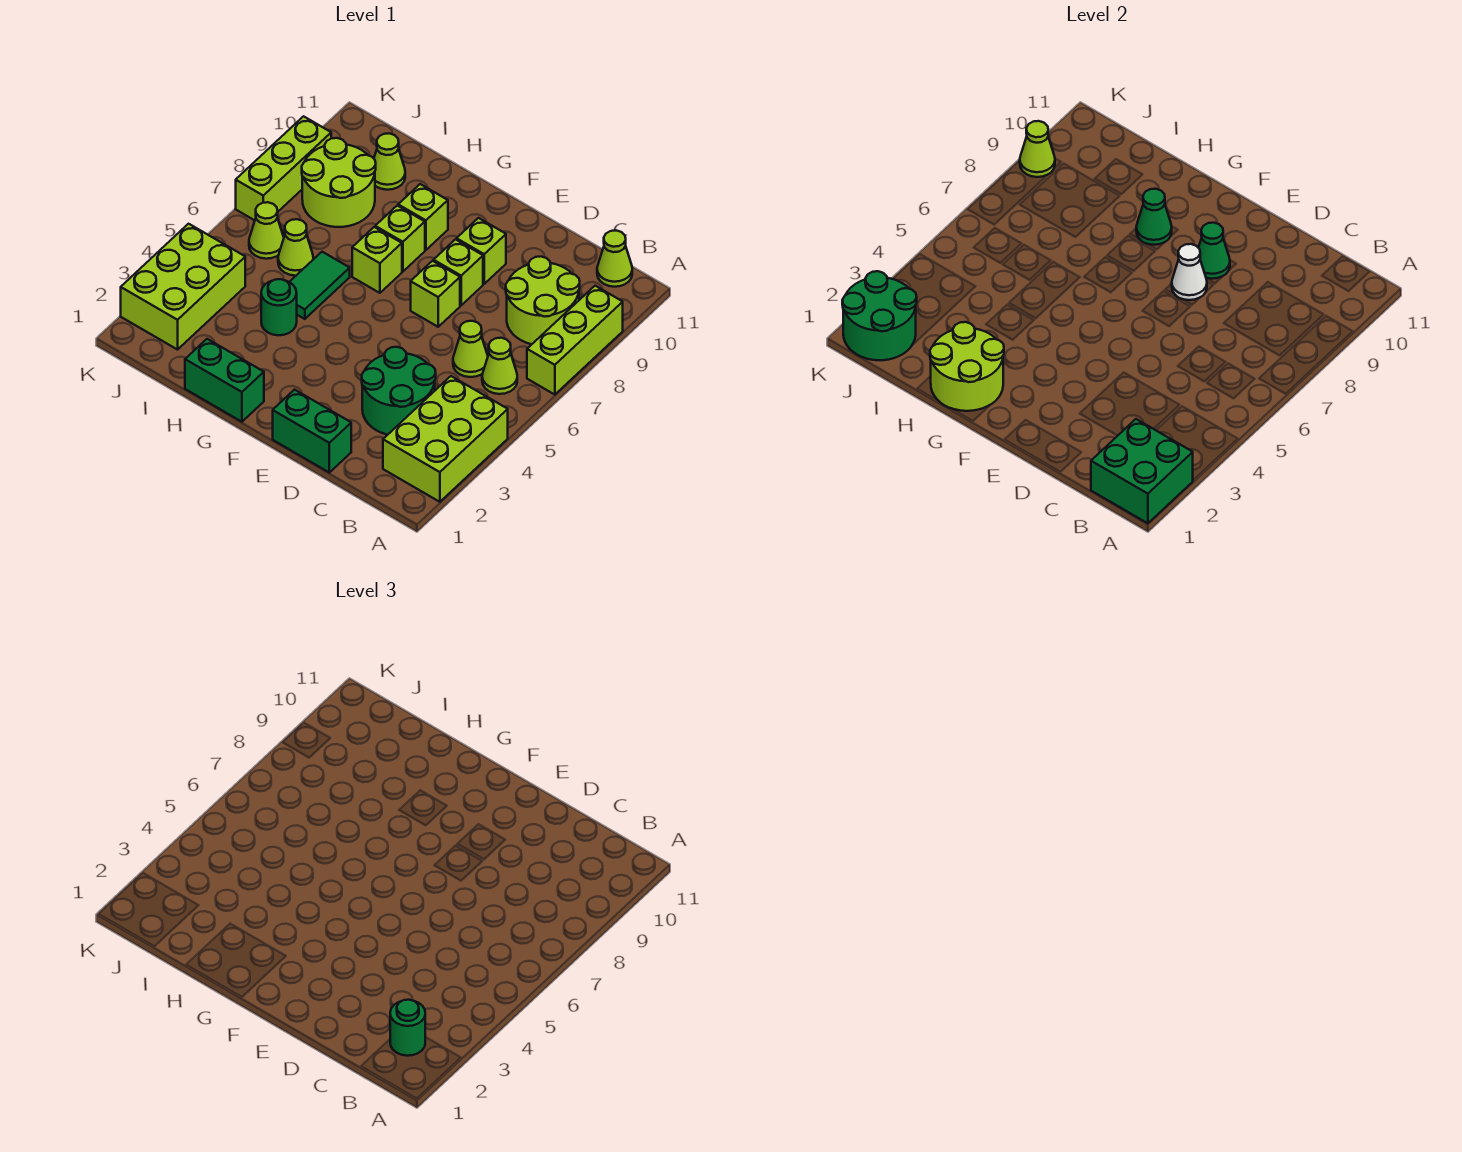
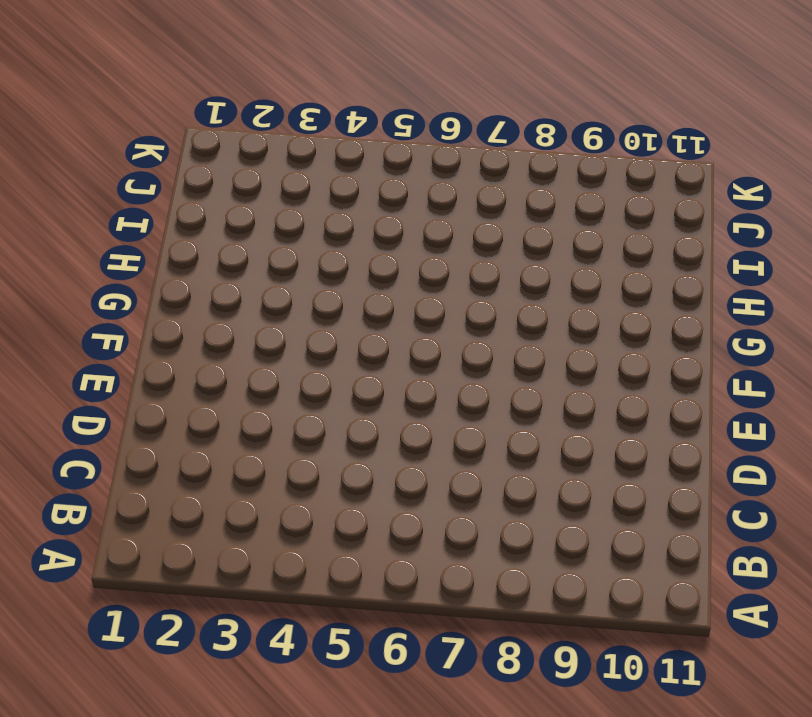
none -> lime brick A2:B4 level 1
none -> lime brick A7:A9 level 1
none -> lime cone B6 level 1
none -> lime round brick B8:C9 level 1

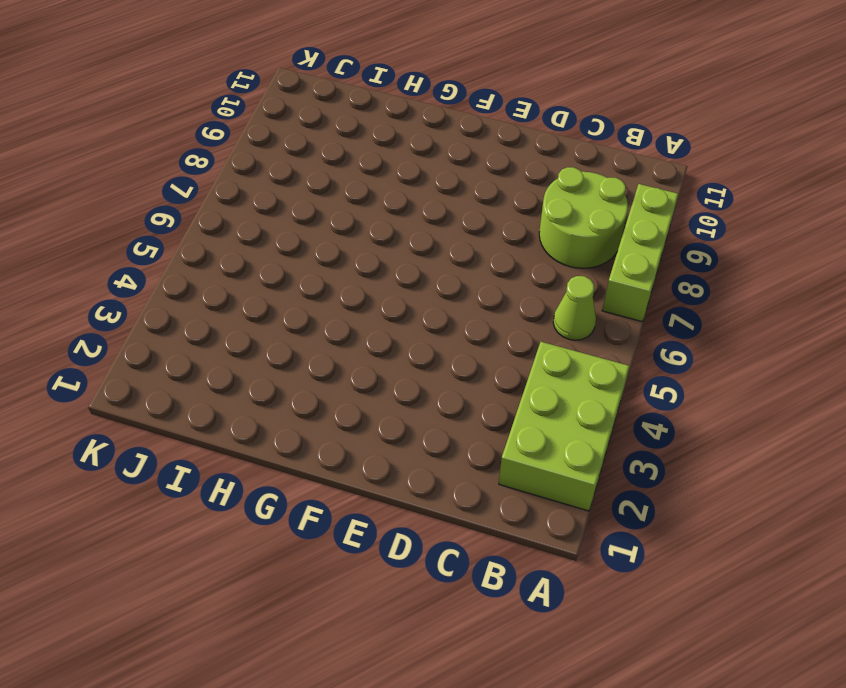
none -> lime cone B11 level 1
none -> green round brick C3:D4 level 1
none -> lime cone C6 level 1
none -> green brick D1:E1 level 1

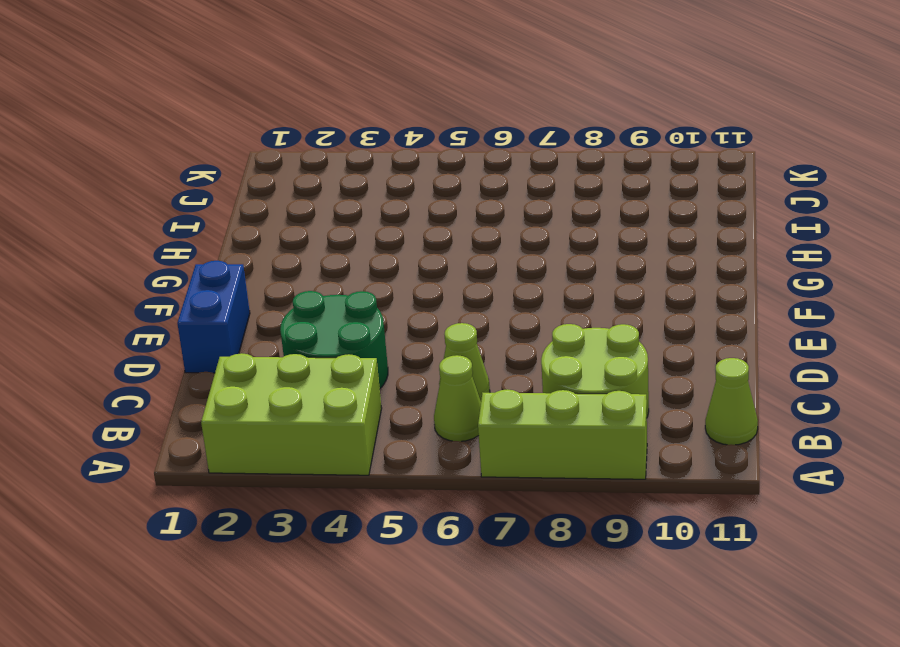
blue brick D1:E1 level 1 -> green brick D1:E1 level 1
none -> lime brick E7 level 1
none -> lime brick E8 level 1
none -> lime brick E9 level 1
none -> green brick G1:H1 level 1

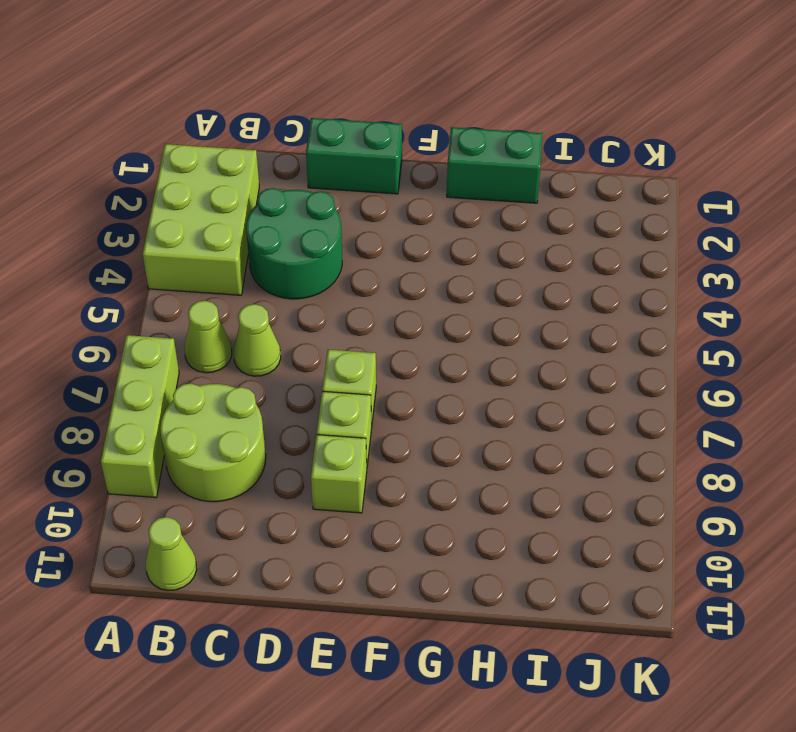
none -> lime brick G7 level 1
none -> lime brick G8 level 1
none -> lime brick G9 level 1
none -> green round brick H4 level 1

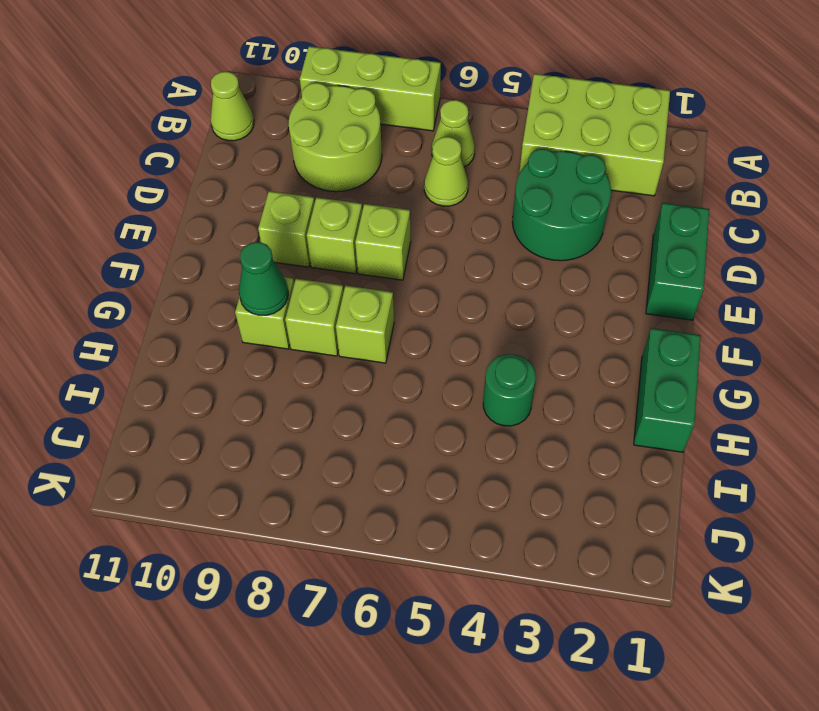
none -> green tile H5:H6 level 1
none -> lime cone I6 level 1
none -> lime round brick I8:J9 level 1
none -> lime cone I10 level 1

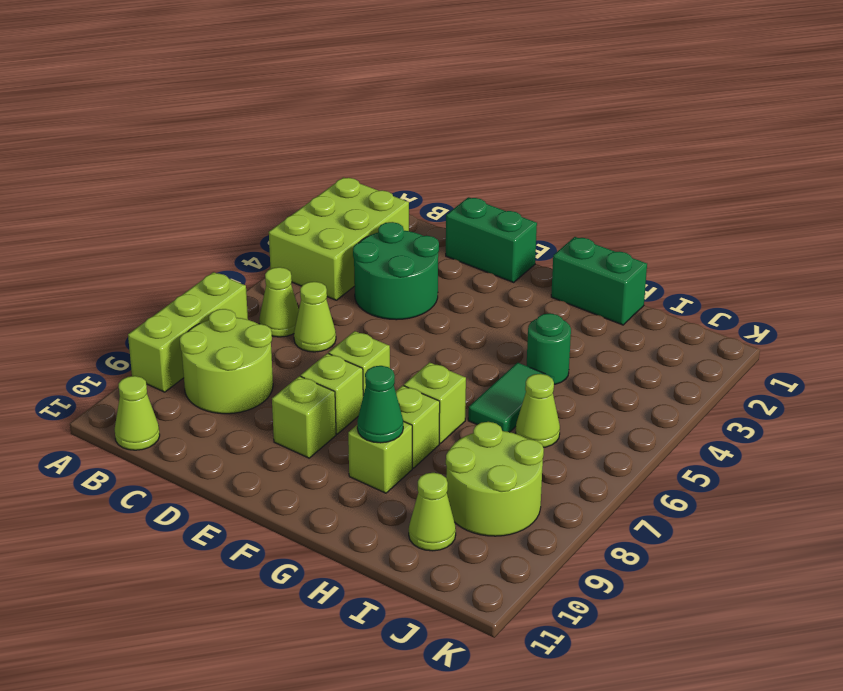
none -> lime brick J2:K4 level 1
none -> lime cone J6 level 1
none -> lime brick K7:K9 level 1
none -> green brick A1:B2 level 2

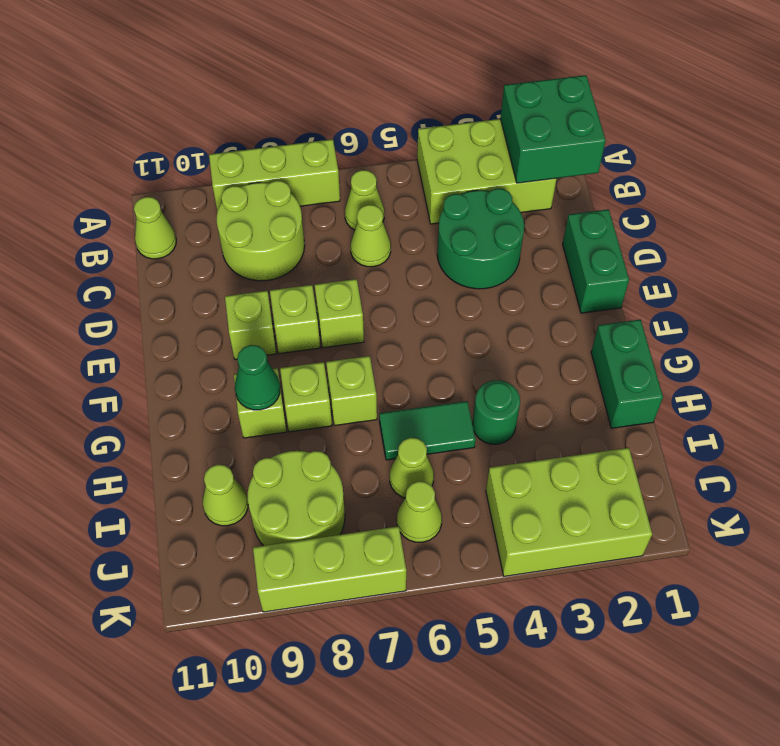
none -> white cone E8 level 2
none -> green cone E9 level 2
none -> lime round brick G1:H2 level 2
none -> green round brick J1:K2 level 2

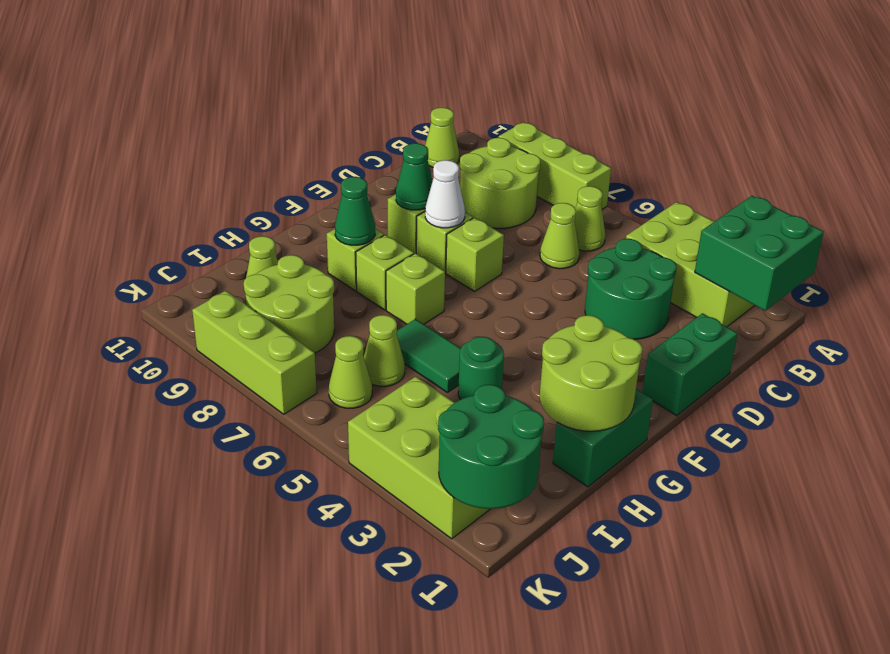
none -> lime cone K9 level 2
none -> green round brick B2 level 3

